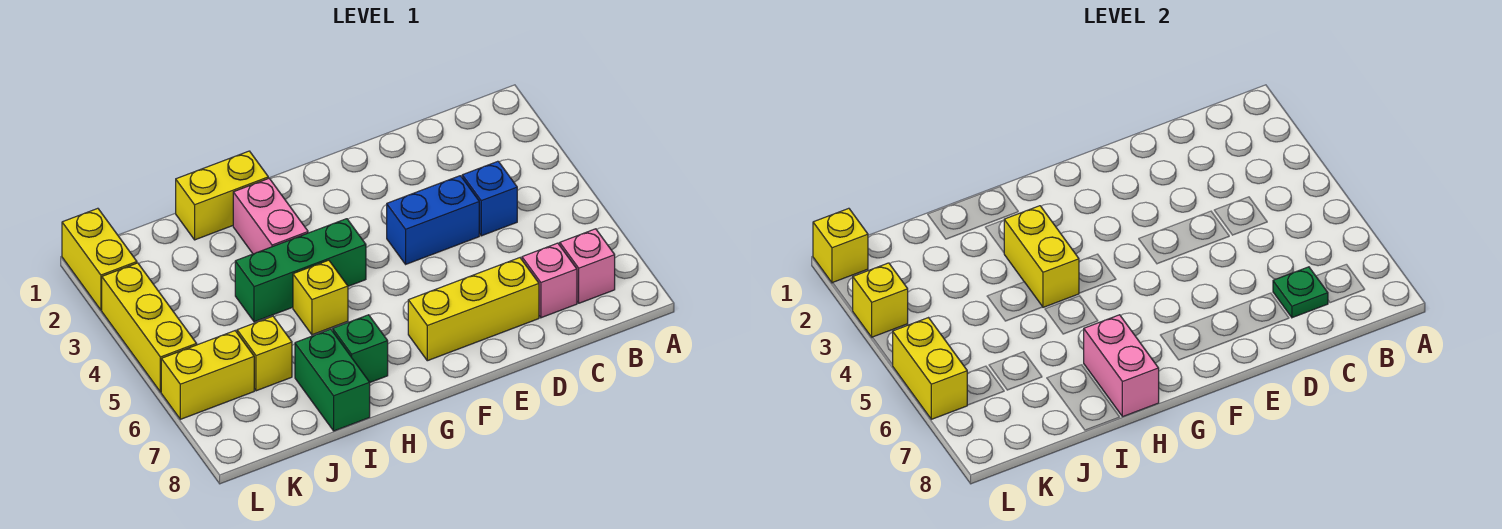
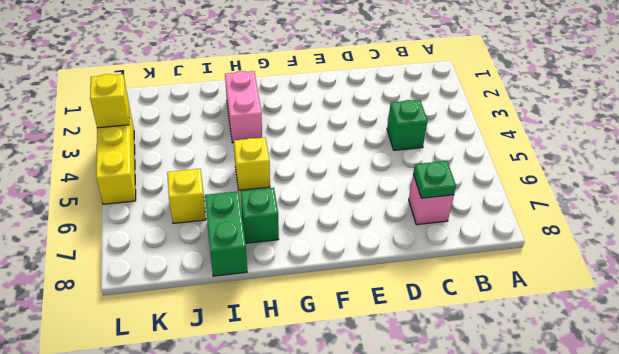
green brick C4 level 1 -> blue brick C4 level 1
none -> pink brick B7 level 1
none -> blue brick D4:E4 level 1
none -> yellow brick D7:F7 level 1

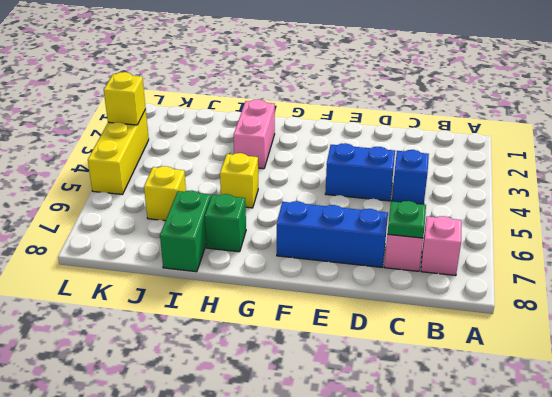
blue brick D7:F7 level 1 -> yellow brick D7:F7 level 1
none -> green brick G4:I4 level 1
none -> yellow brick H1:I1 level 1
none -> yellow brick K6:L6 level 1

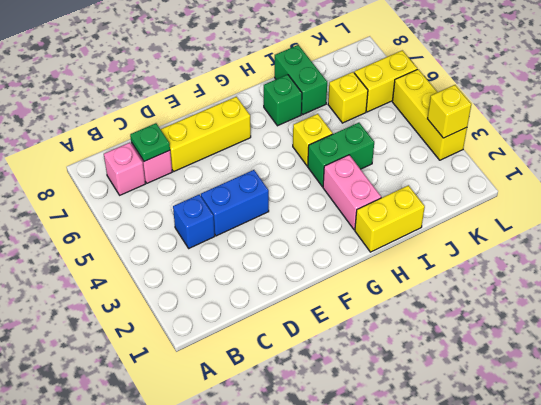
green brick H4:I4 level 1 -> green brick G4:I4 level 1
none -> yellow brick L1:L2 level 1
none -> yellow brick H3:H4 level 2
none -> pink brick H7:H8 level 2

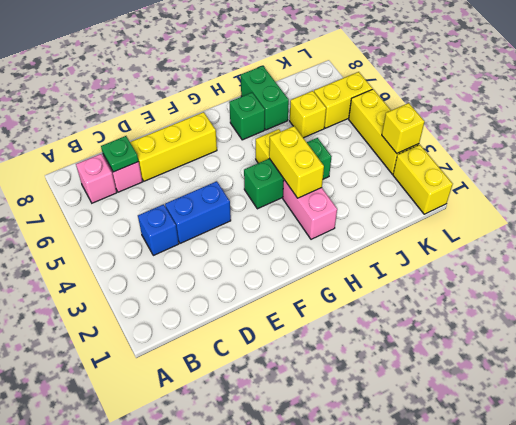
none -> yellow brick H1:I1 level 1
none -> pink brick H7:H8 level 2
none -> yellow brick L1 level 2

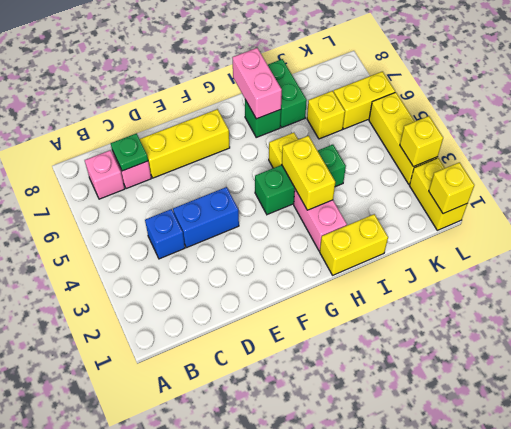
none -> yellow brick L5:L6 level 2

